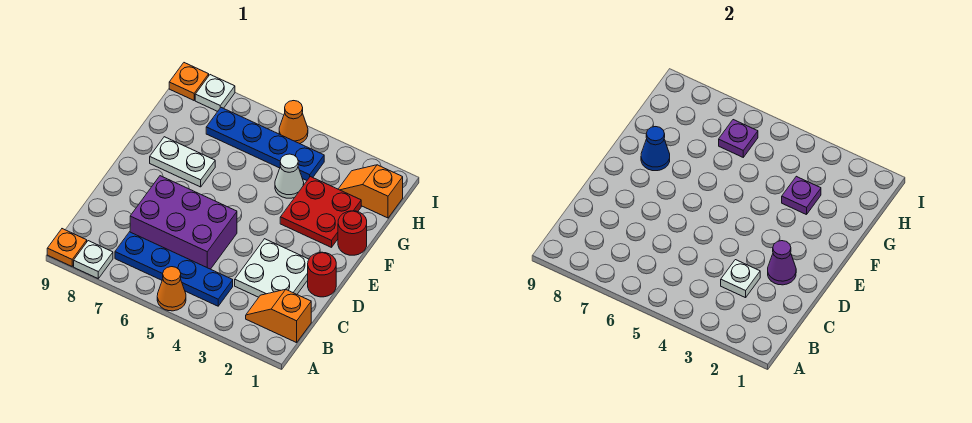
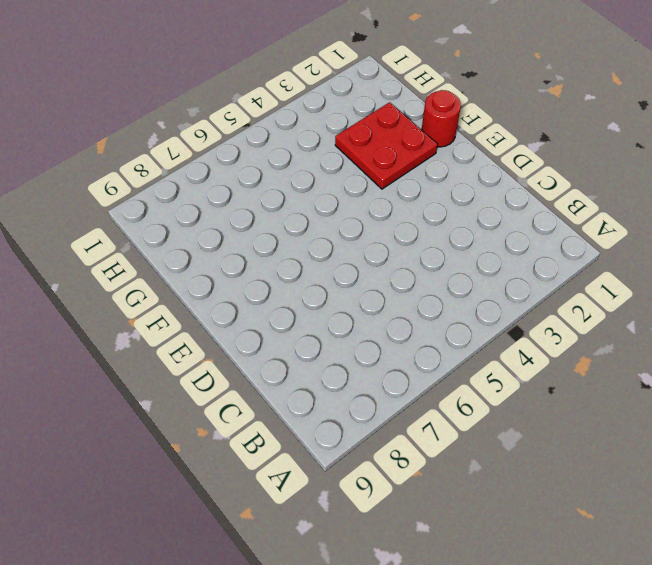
none -> orange cone A5 level 1
none -> white plate A8 level 1
none -> orange plate A9 level 1

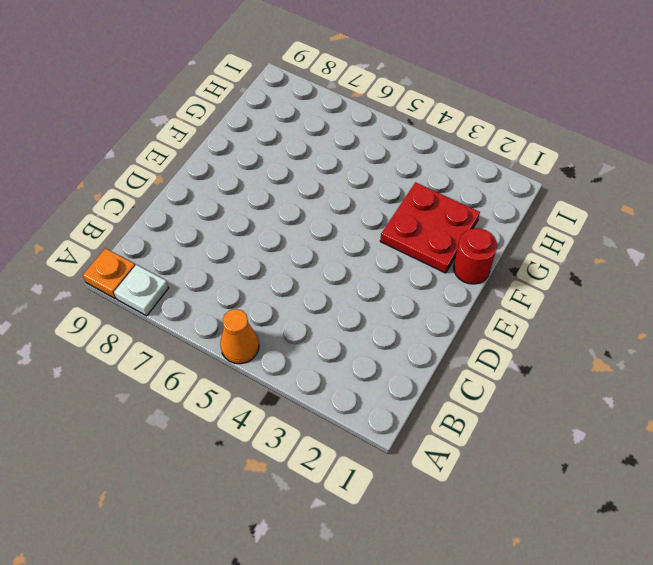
none -> orange slope B1:B2 level 1 top 1
none -> blue plate B4:B7 level 1
none -> white plate C2:D3 level 1

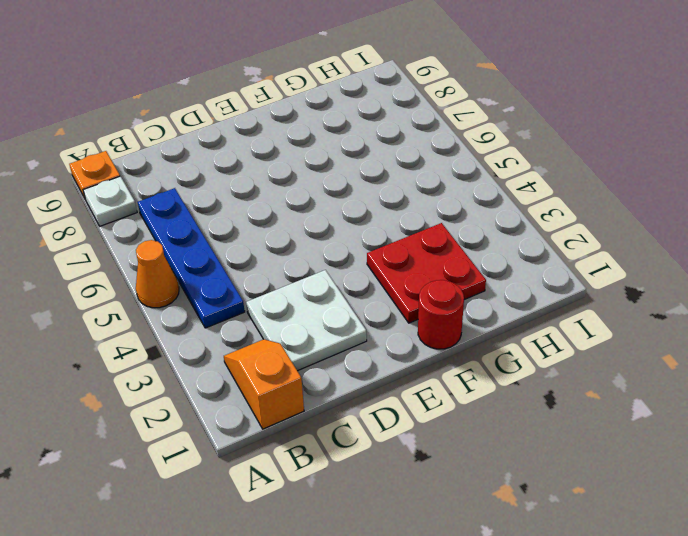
none -> purple brick C5:D7 level 1
none -> red round brick D1 level 1
none -> white plate F7:F8 level 1

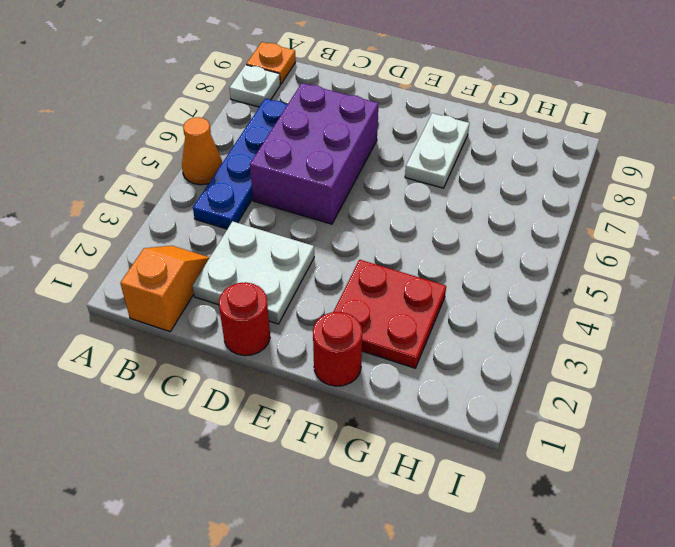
none -> white cone G4 level 1
none -> orange slope H1:H2 level 1 top 1
none -> blue plate H4:H7 level 1

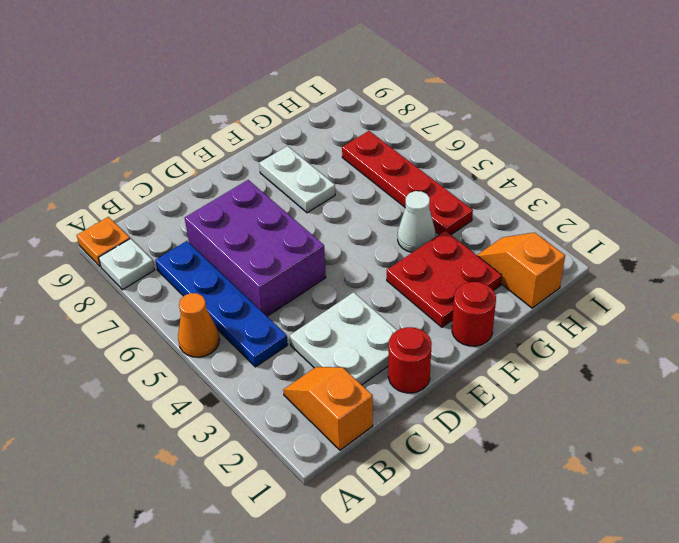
red plate H4:H7 level 1 -> blue plate H4:H7 level 1
none -> orange cone I5 level 1
none -> white plate I8 level 1
none -> orange plate I9 level 1

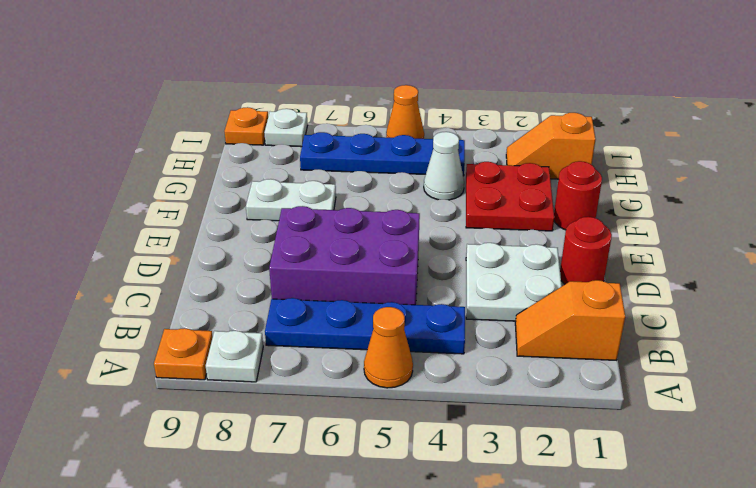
none -> white plate C3 level 2
none -> purple cone D2 level 2
none -> blue cone F8 level 2

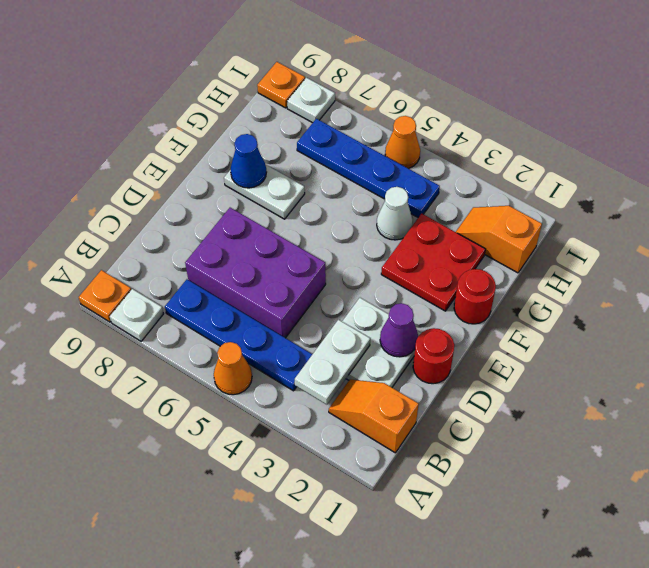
white plate B3:C3 level 2 -> white plate C3 level 2
none -> purple plate G3 level 2
none -> purple plate H6 level 2

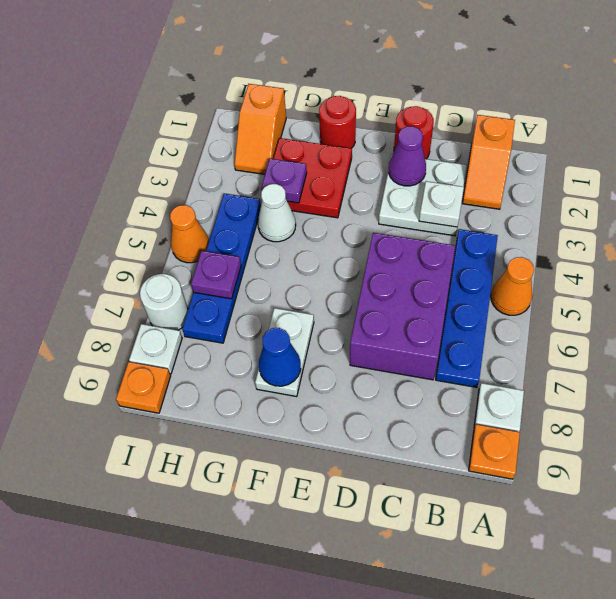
white round brick I7 level 1 -> none

